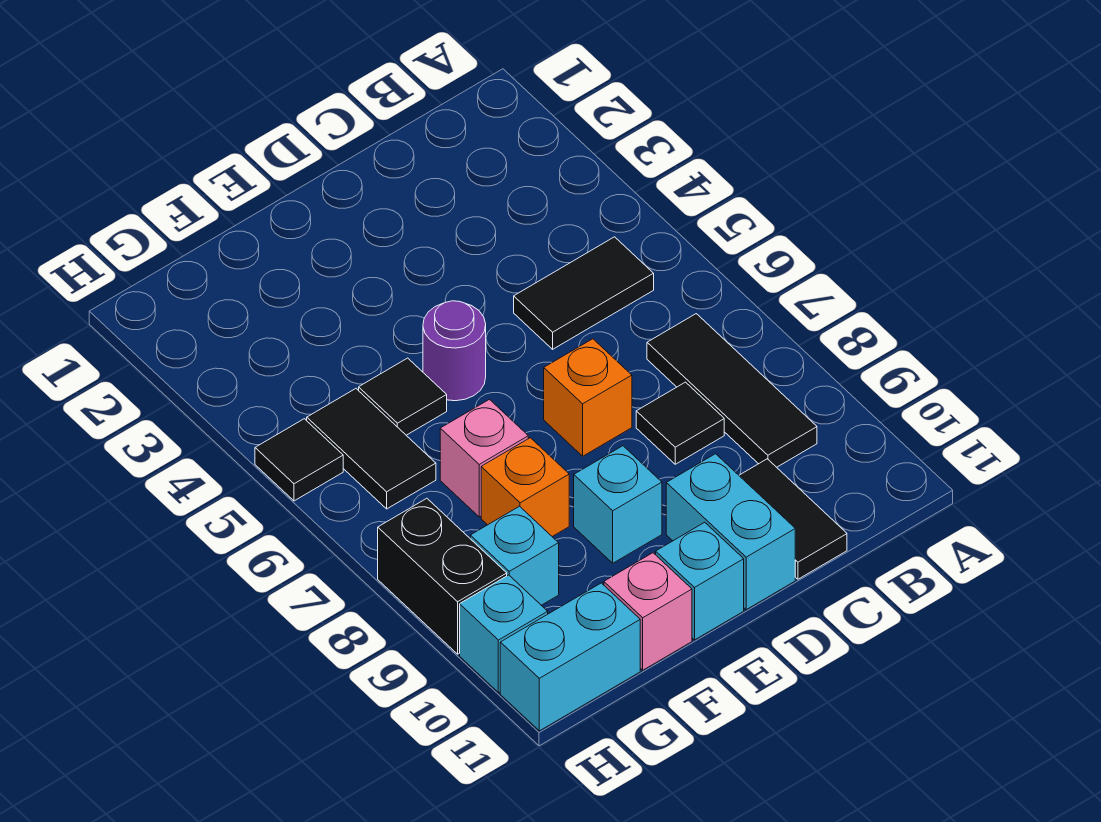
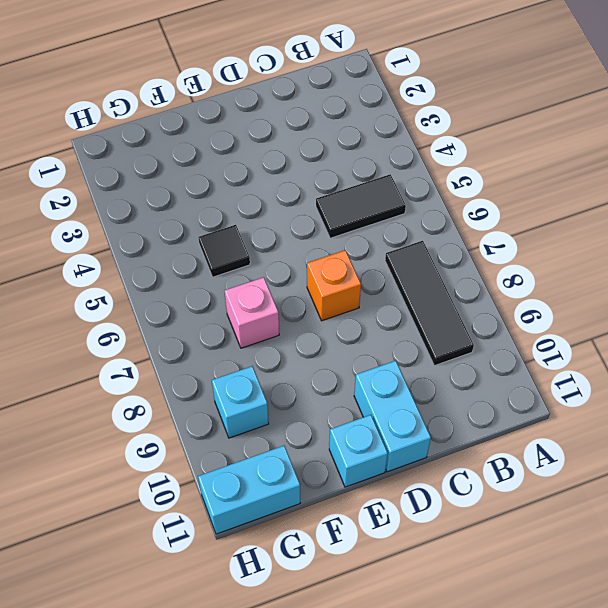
none -> black tile C8 level 1
none -> black tile C10:C11 level 1
none -> purple round brick E5 level 1

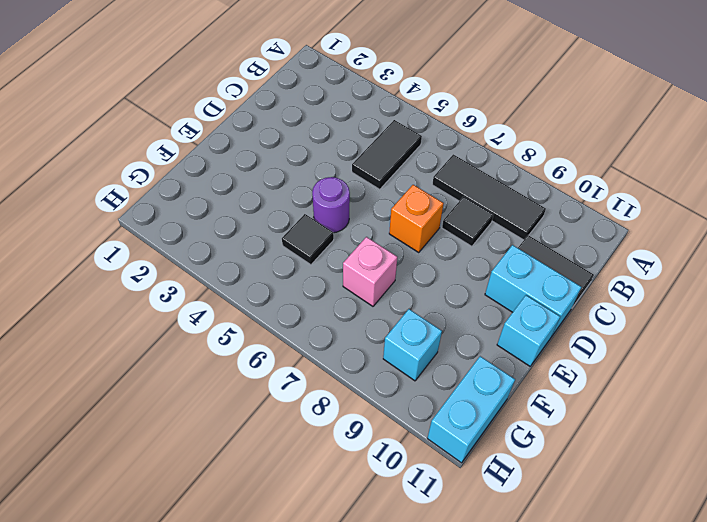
none -> cyan brick E9 level 1
none -> orange brick F8 level 1
none -> pink brick F11 level 1

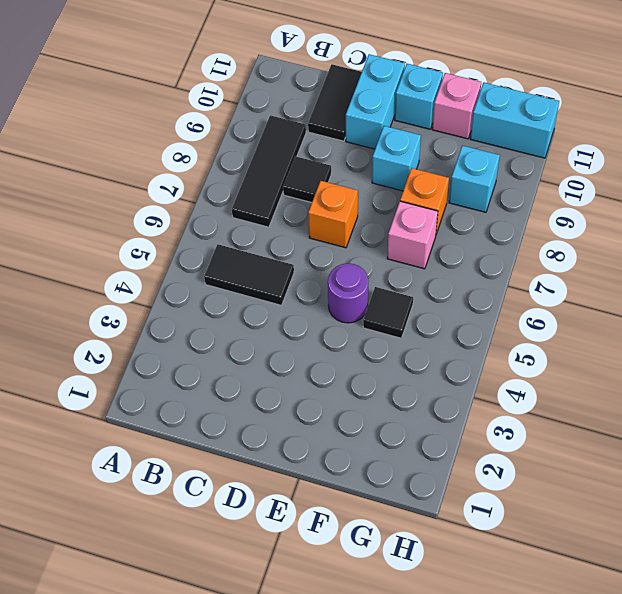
none -> black tile G5:G6 level 1
none -> black tile H5 level 1
none -> black brick H8:H9 level 1

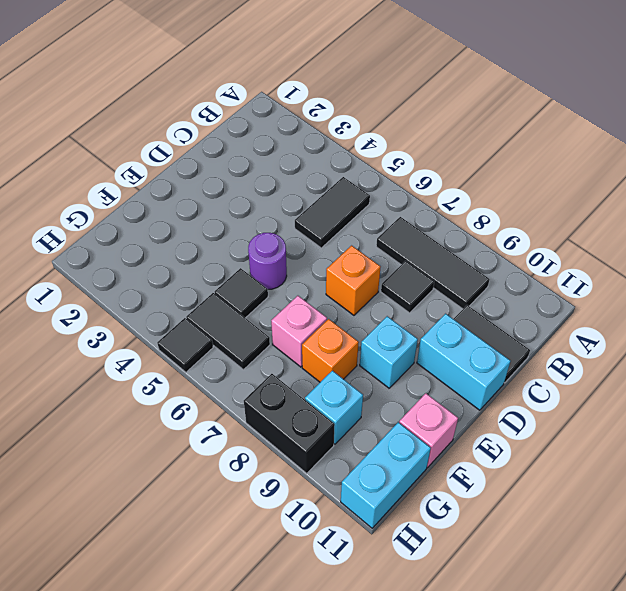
none -> cyan brick E11 level 1
none -> cyan brick H10 level 1

